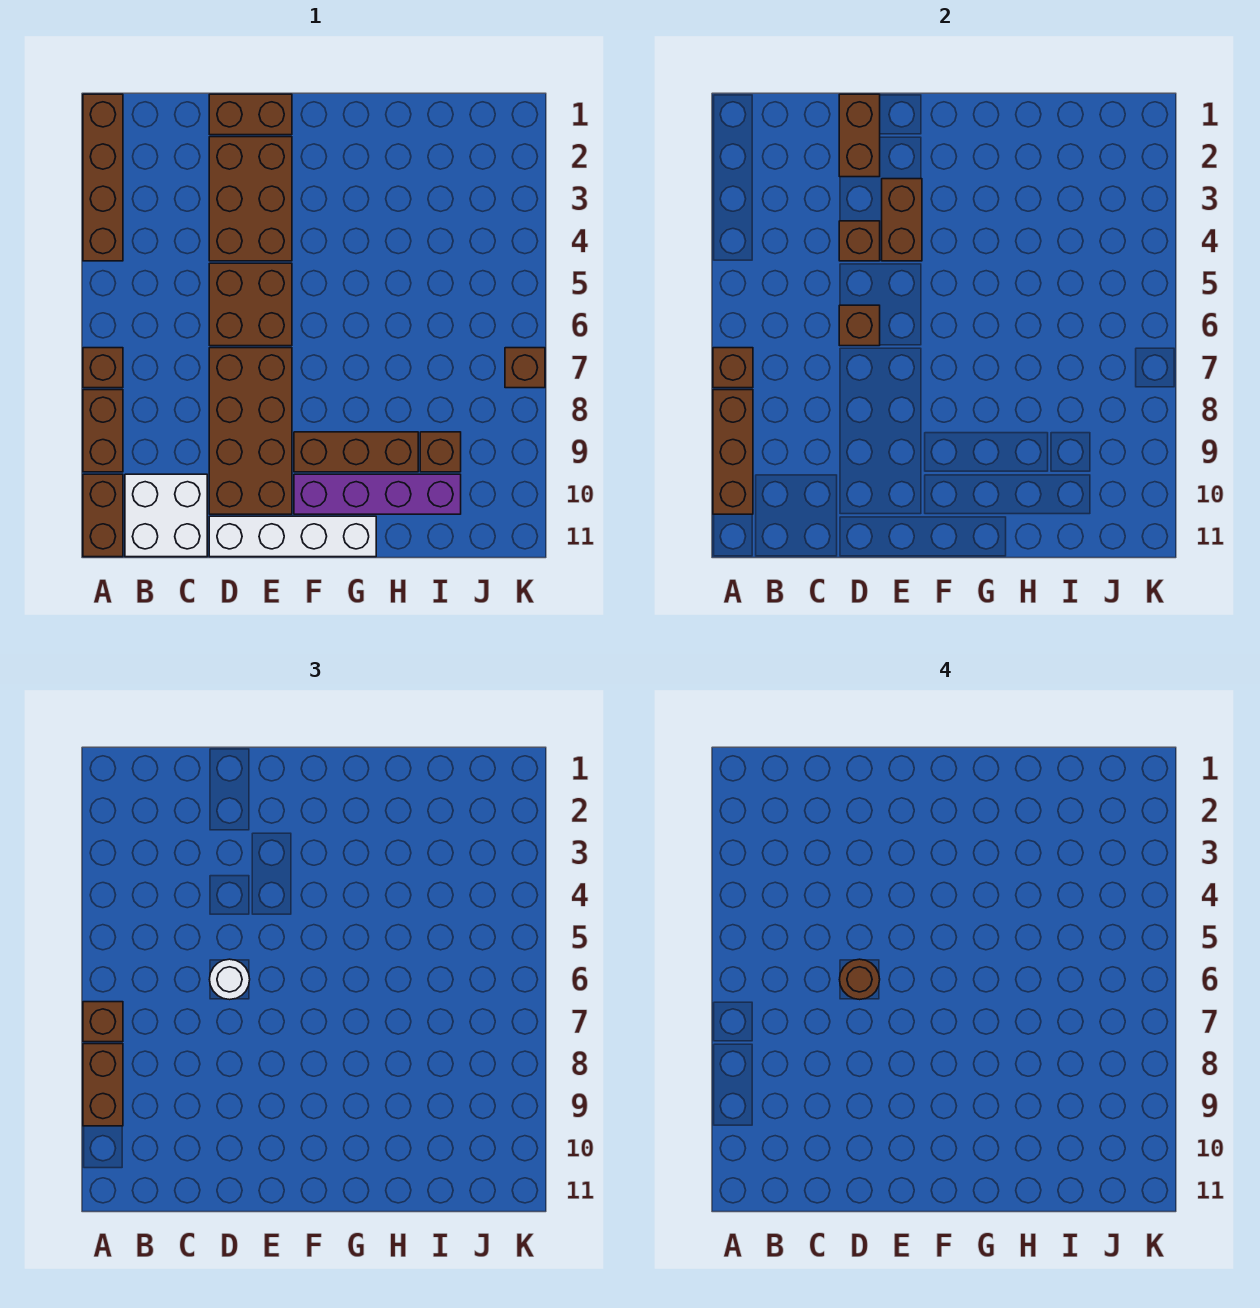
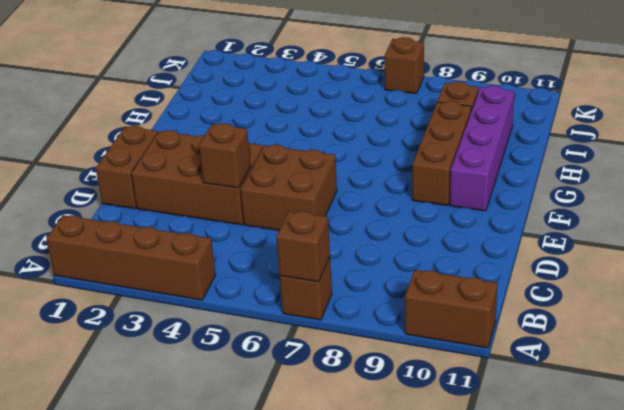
none -> brown brick A8:A9 level 1
none -> white brick B10:C11 level 1
none -> brown brick D7:E10 level 1

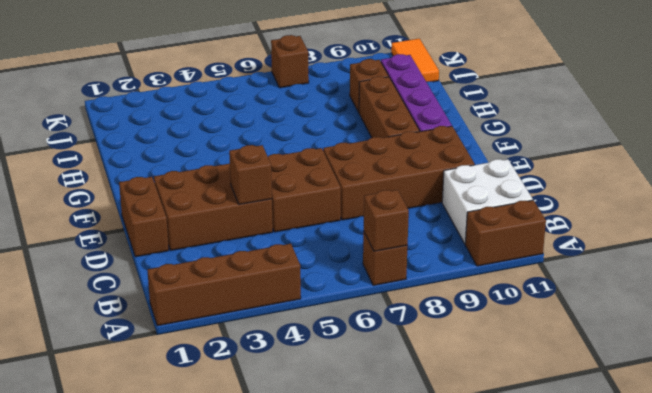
orange tile J11:K11 level 1 -> none
none -> brown brick A8:A9 level 1
none -> white brick D11:G11 level 1
none -> brown brick A8:A10 level 2

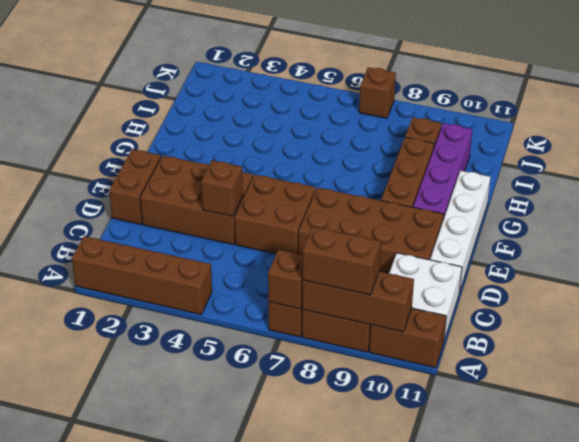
none -> brown brick D1:D2 level 2
none -> brown brick D6 level 2
none -> brown brick E3:E4 level 2

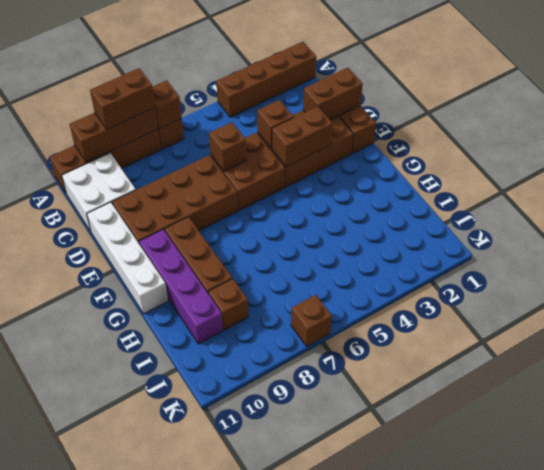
none -> brown brick A7 level 3
none -> white round brick D6 level 3
none -> brown round brick D6 level 4

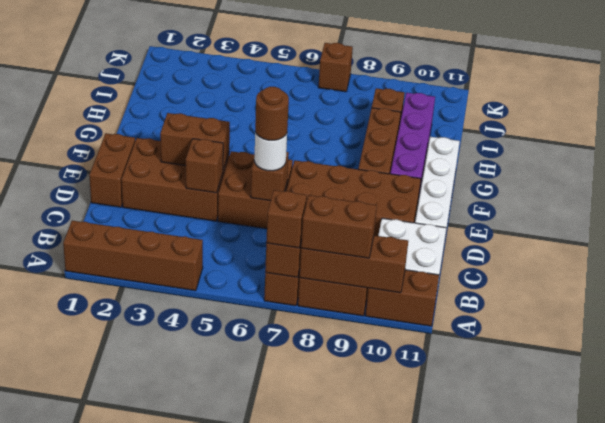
none -> brown brick D1:D2 level 2

